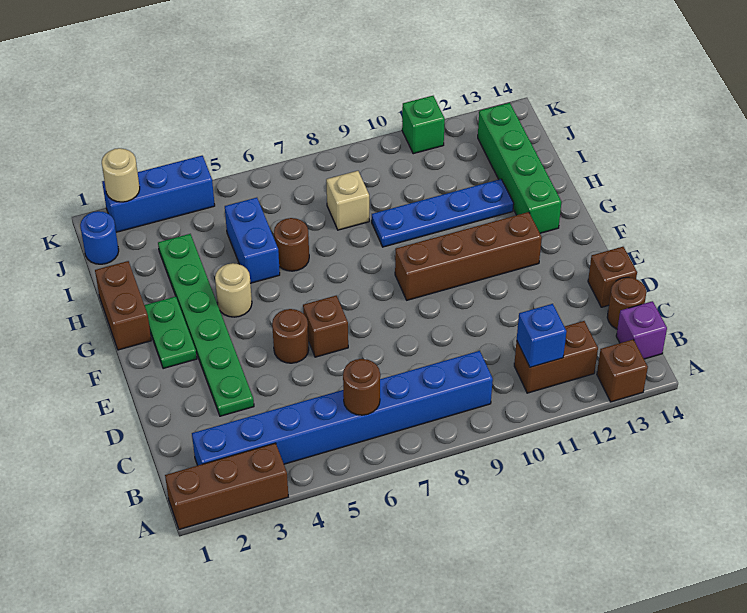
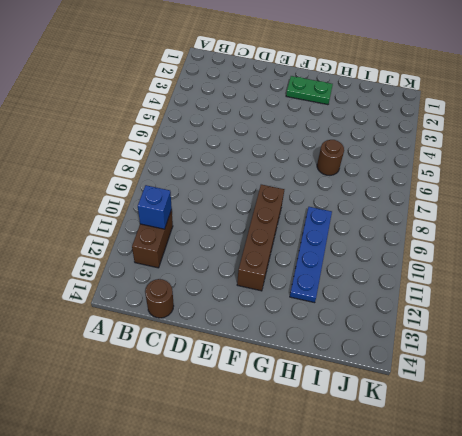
none -> brown brick A1:A3 level 1
none -> brown brick A13 level 1
none -> blue brick B2:B9 level 1

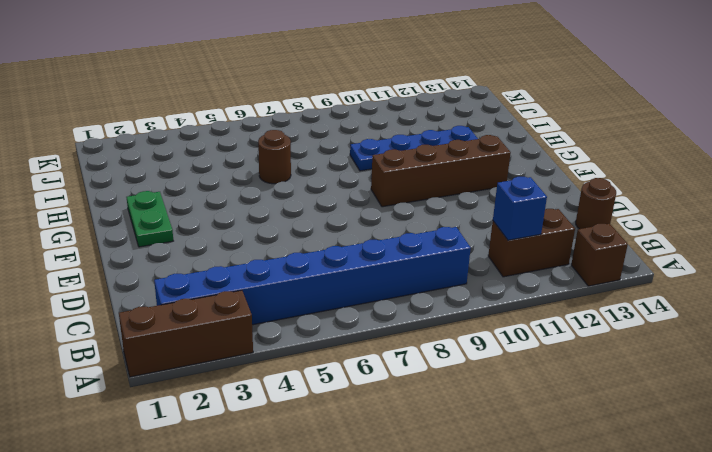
none -> purple brick B14 level 1
none -> green plate D3:I3 level 1
none -> brown brick D14 level 1

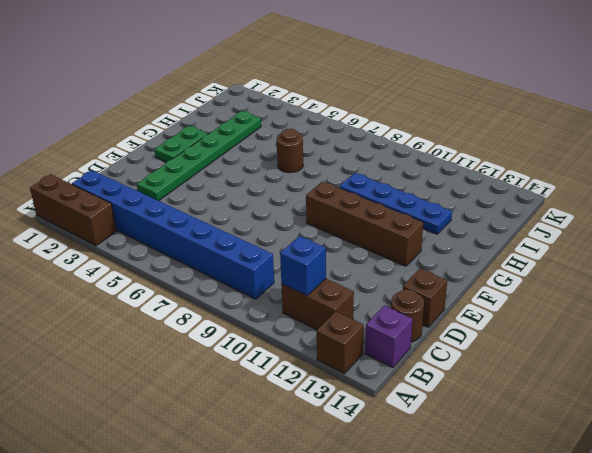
none -> brown round brick E5 level 1
none -> brown brick E6 level 1
none -> brown brick G1:H1 level 1

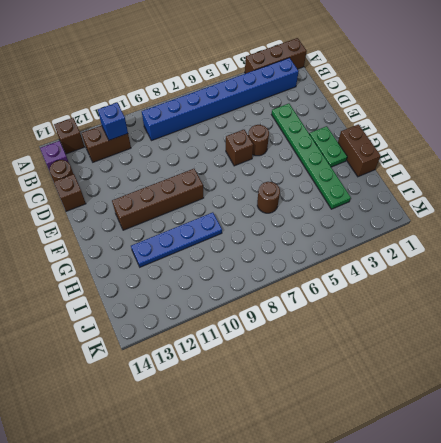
none -> tan round brick G4 level 1
none -> green brick G13:J13 level 1
none -> blue brick H5:I5 level 1

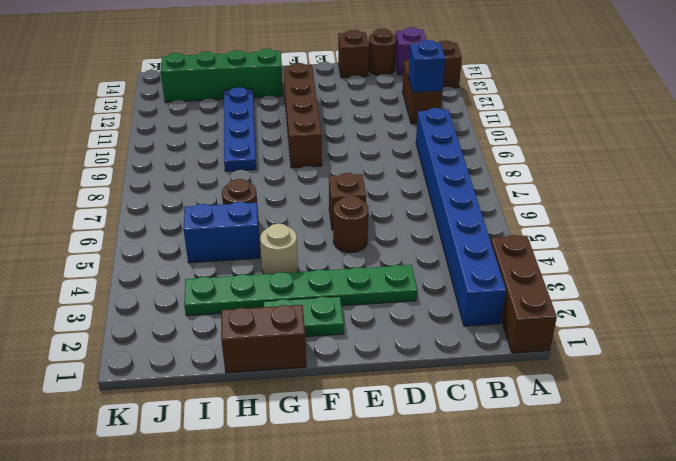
none -> tan brick I8 level 1
none -> blue round brick J1 level 1
none -> blue brick K2:K4 level 1

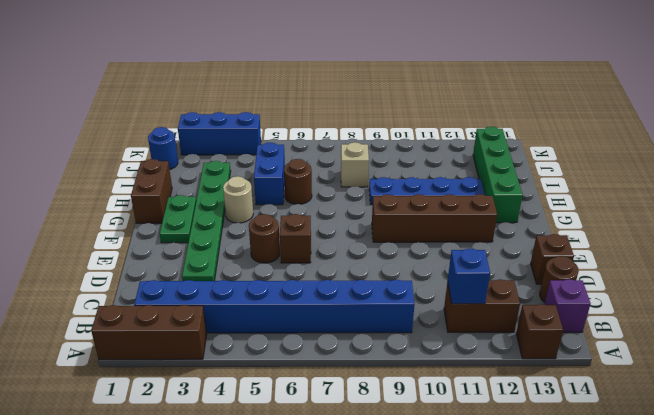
none -> green brick K11 level 1
none -> brown round brick B6 level 2
none -> tan round brick K2 level 2

